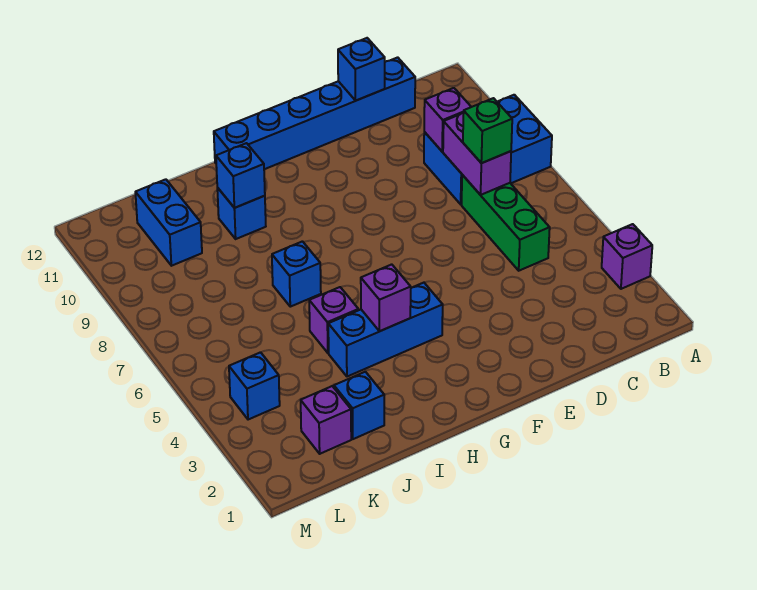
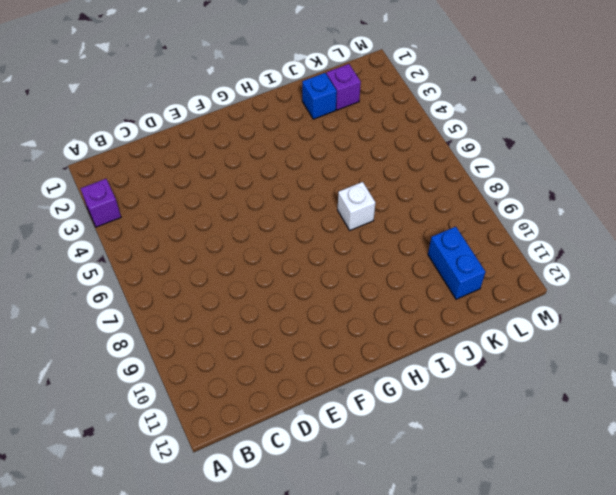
white brick I7 level 1 -> blue brick I7 level 1
none -> blue brick A8:C9 level 1
none -> green brick C5:C7 level 1
none -> blue brick C12:H12 level 1

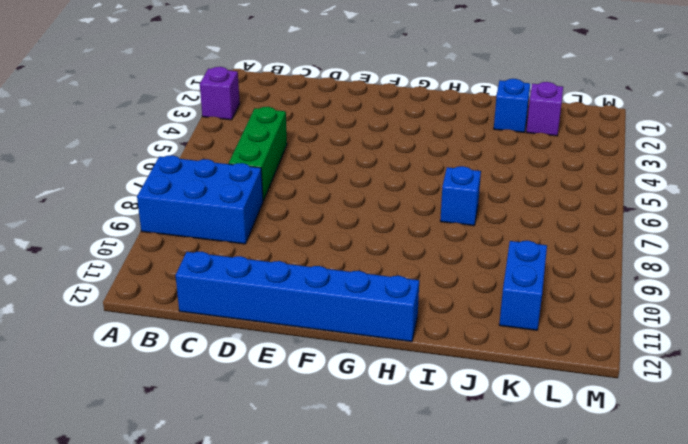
none -> blue brick G4:I4 level 1
none -> purple brick I5 level 1
none -> blue brick I10 level 1

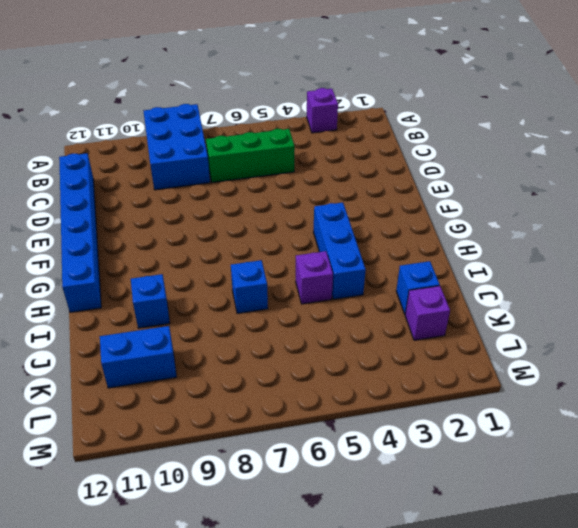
none -> blue brick L4 level 1
none -> purple brick C7:C8 level 2
none -> purple brick C9 level 2

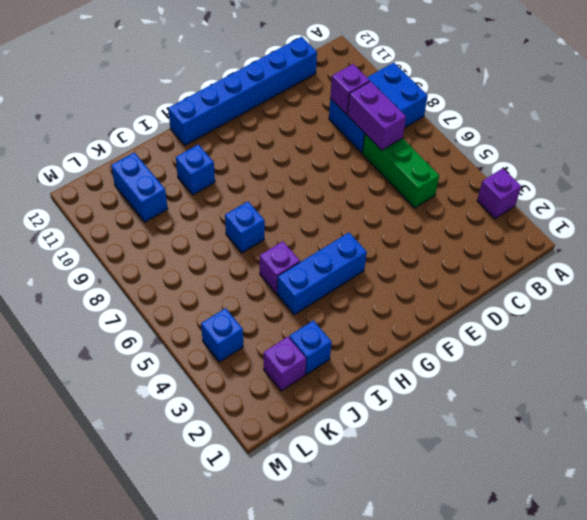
none -> blue brick D12 level 2
none -> purple brick H4 level 2
none -> blue brick I10 level 2

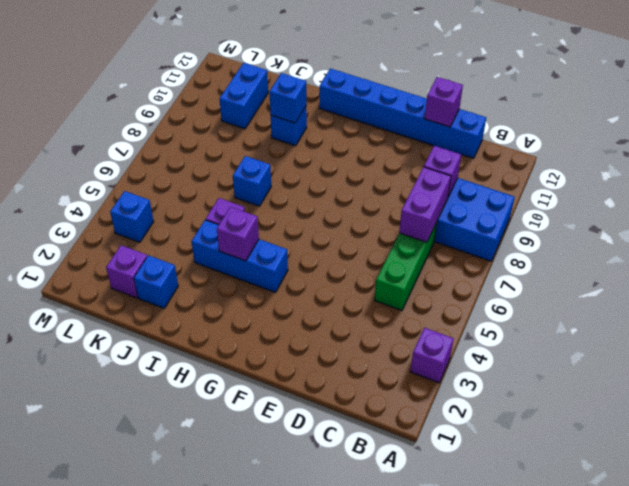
purple brick D12 level 2 -> blue brick D12 level 2
none -> green brick C7 level 3

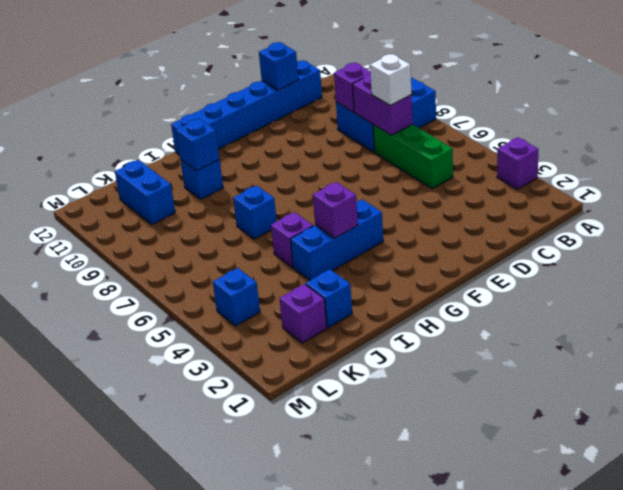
white brick C7 level 3 -> green brick C7 level 3

